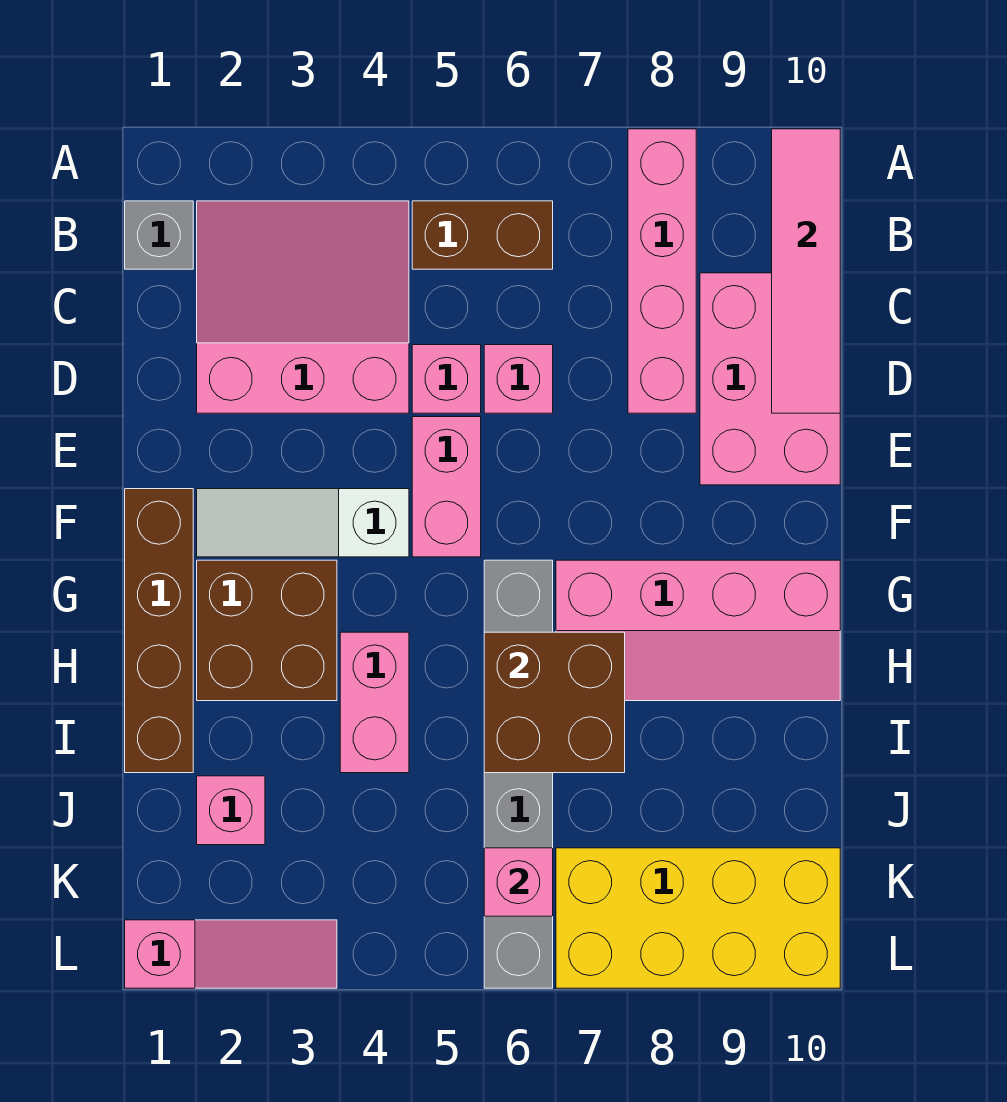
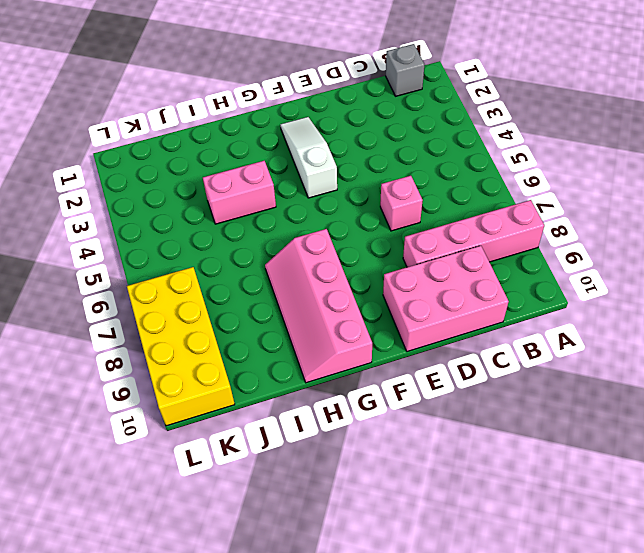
none -> pink slope B2:D4 level 1 top D
none -> brown brick B5:B6 level 1
none -> pink brick D5 level 1

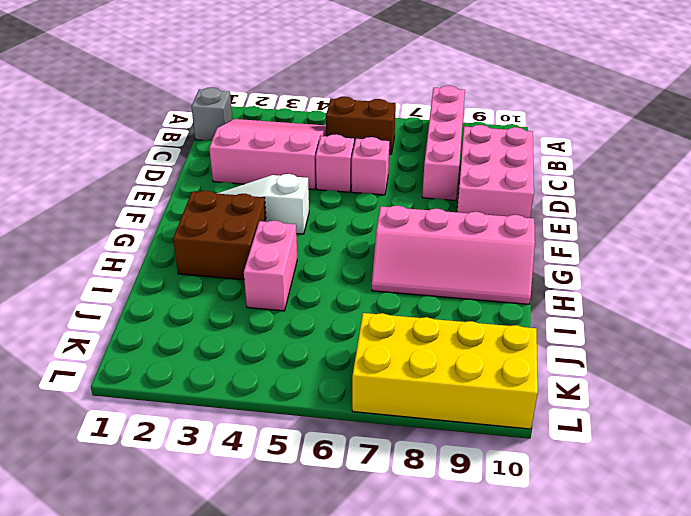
none -> pink brick E5:F5 level 1
none -> brown brick F1:I1 level 1
none -> grey brick G6:L6 level 1

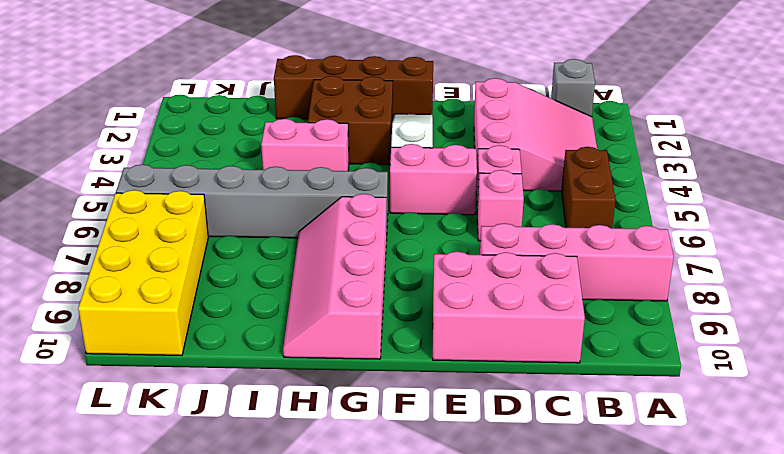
none -> pink brick J2 level 1
none -> pink slope L1:L3 level 1 top 1
none -> pink tile A10:D10 level 2

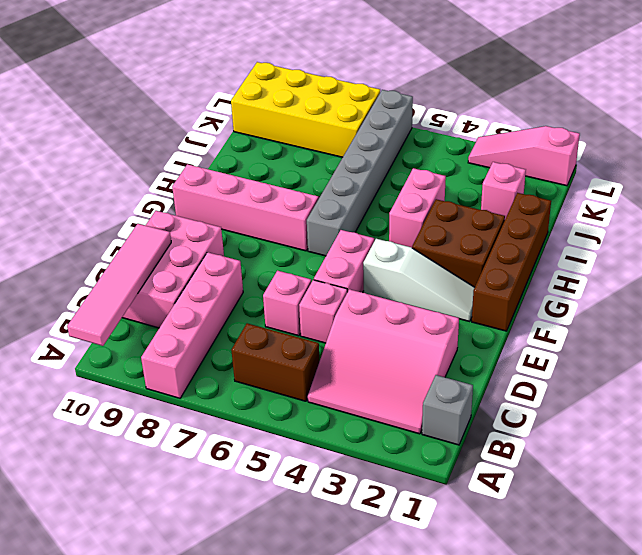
none -> brown brick H6:I7 level 2
none -> pink brick K6 level 2

